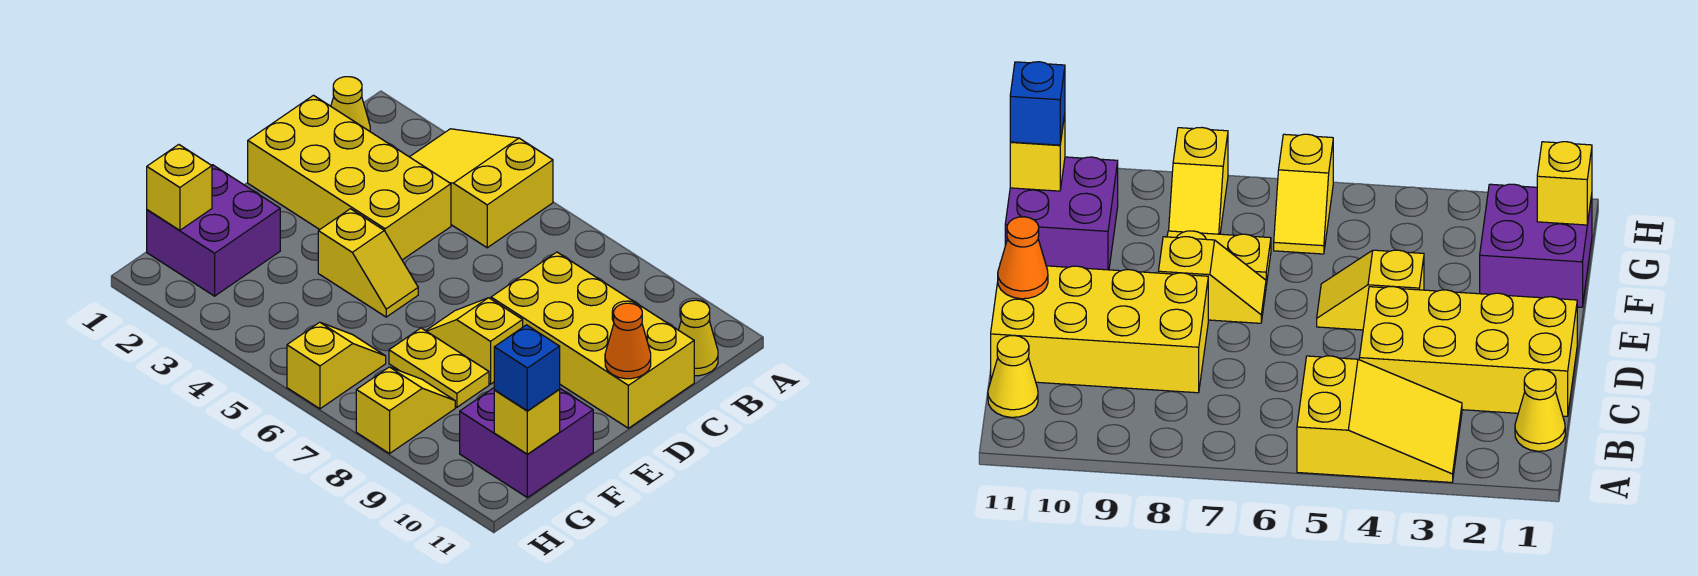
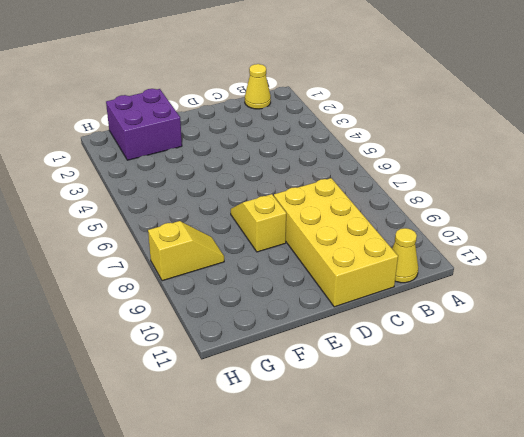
none -> yellow slope A3:B5 level 1 top 5
none -> yellow brick C1:D4 level 1
none -> yellow slope E4:E5 level 1 top 4

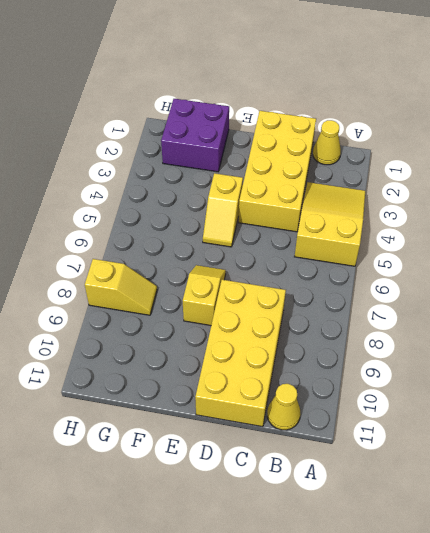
none -> yellow plate F7:F8 level 1
none -> purple brick F10:G11 level 1
none -> yellow slope G6:H6 level 1 top H

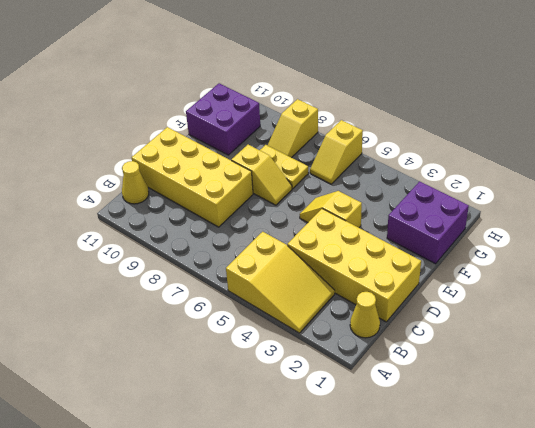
none -> orange cone D11 level 2
none -> yellow brick G1 level 2
none -> yellow brick G11 level 2

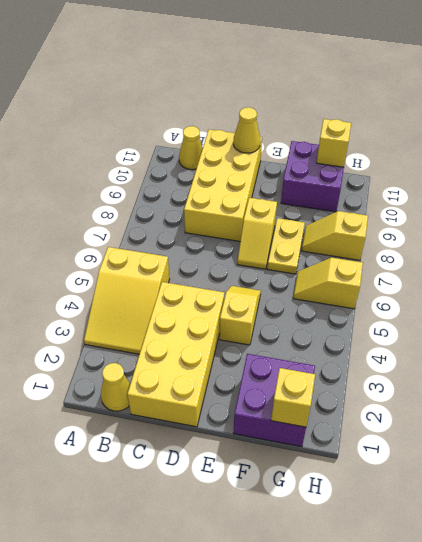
yellow cone D11 level 2 -> orange cone D11 level 2
none -> blue brick G11 level 3

